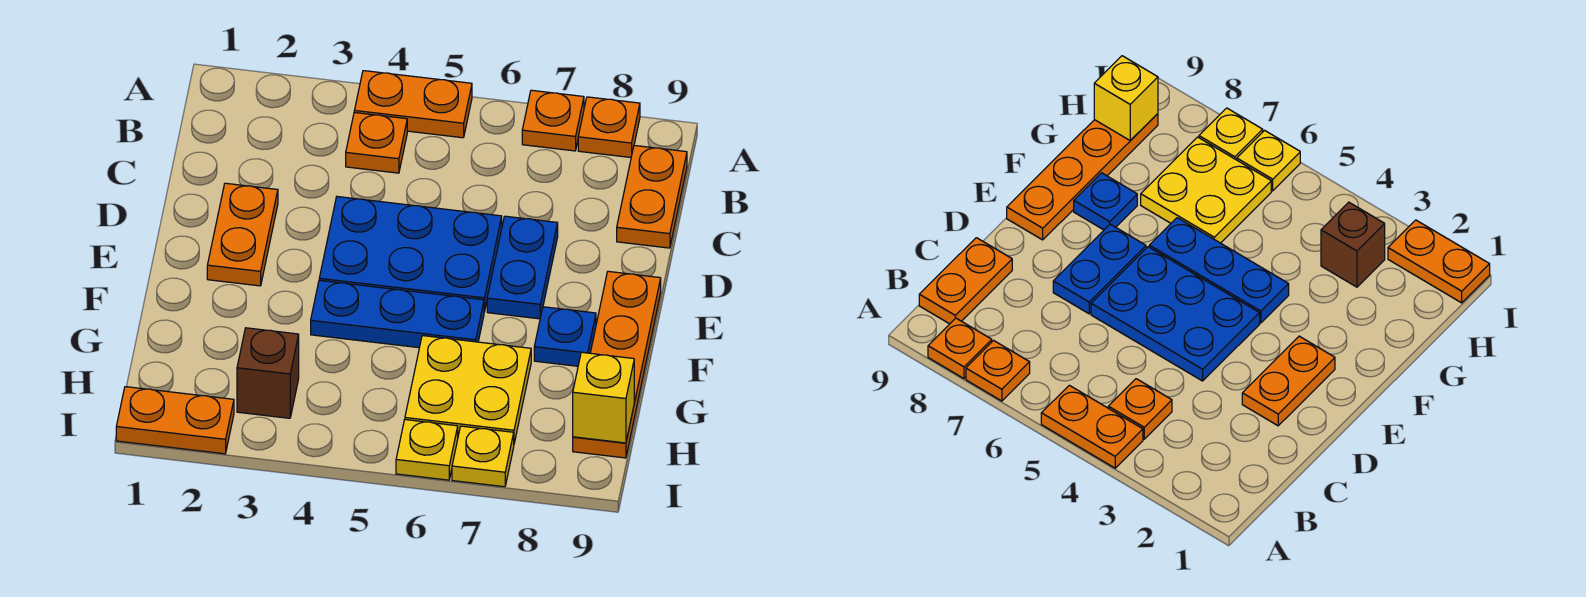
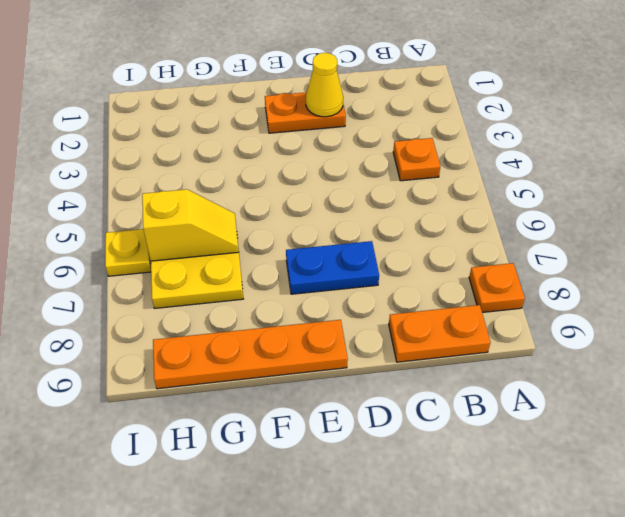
yellow cone D2 level 2 -> none
yellow slope G6:H6 level 2 top H -> none
none -> orange plate A4:A5 level 1
none -> orange plate A7 level 1
none -> blue plate D4:E6 level 1

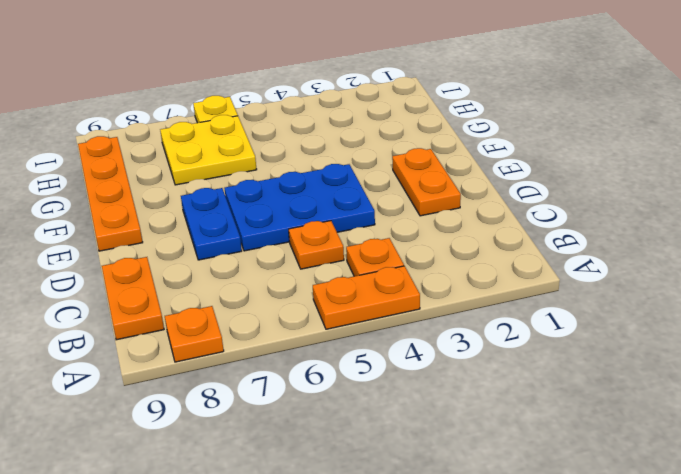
orange plate C5 level 1 -> orange plate A7 level 1
none -> blue plate F4:F6 level 1
none -> blue plate F8 level 1
none -> brown brick H3 level 1

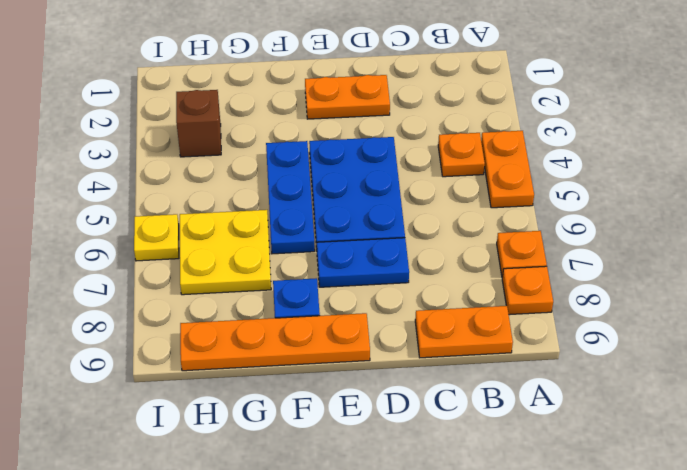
none -> orange plate I1:I2 level 1
none -> yellow plate I7 level 1
none -> yellow brick H9 level 2

